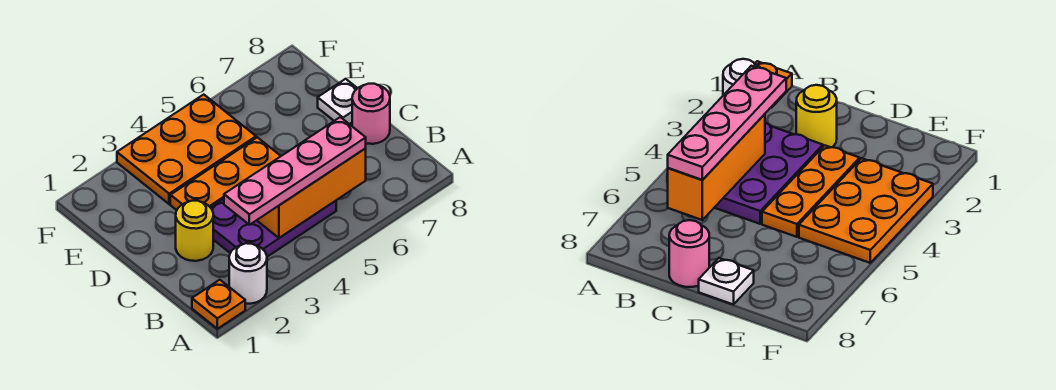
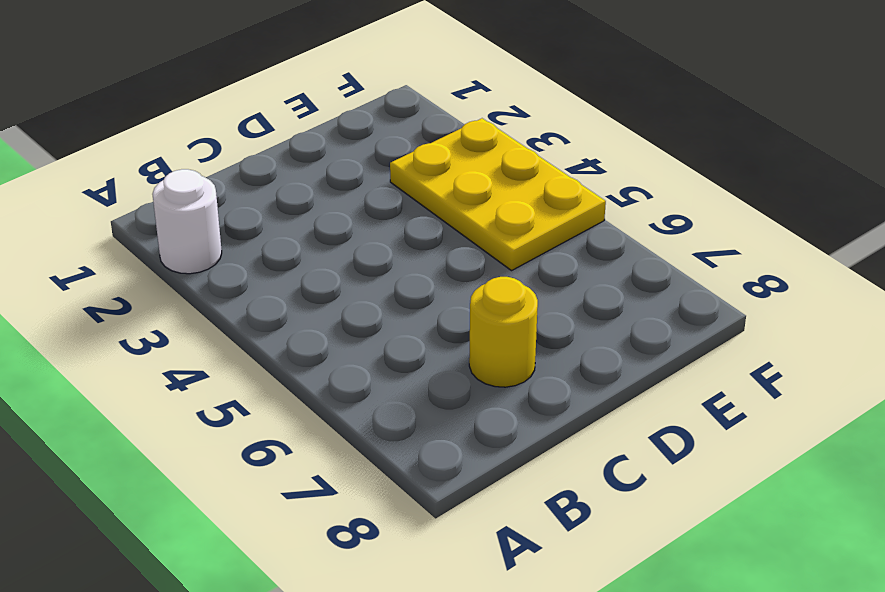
yellow round brick C7 level 1 -> yellow round brick C2 level 1
yellow plate E3:F5 level 1 -> orange plate E3:F5 level 1
none -> orange plate A1 level 1
none -> purple plate B3:C5 level 1

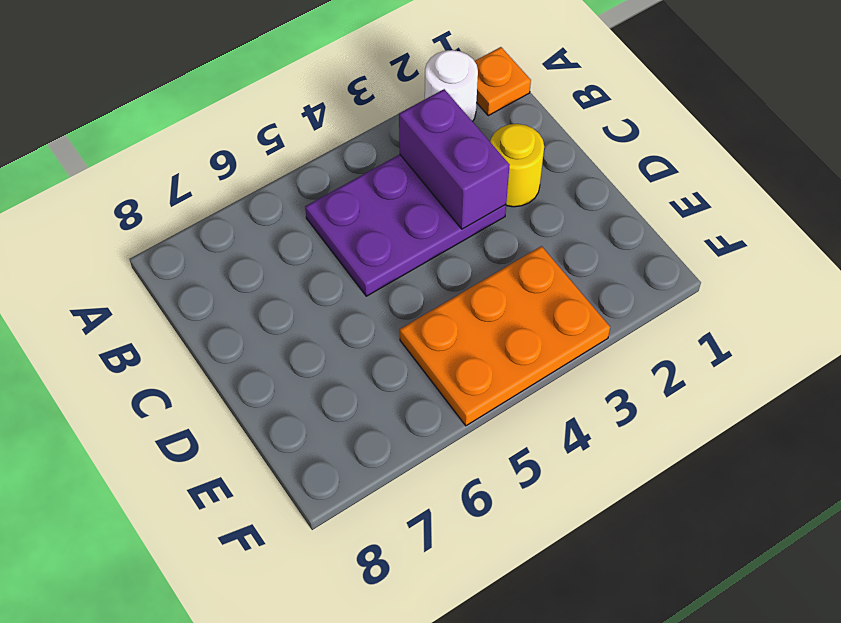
purple brick B3:C3 level 2 -> none
none -> pink round brick C8 level 1
none -> orange plate D3:D5 level 1

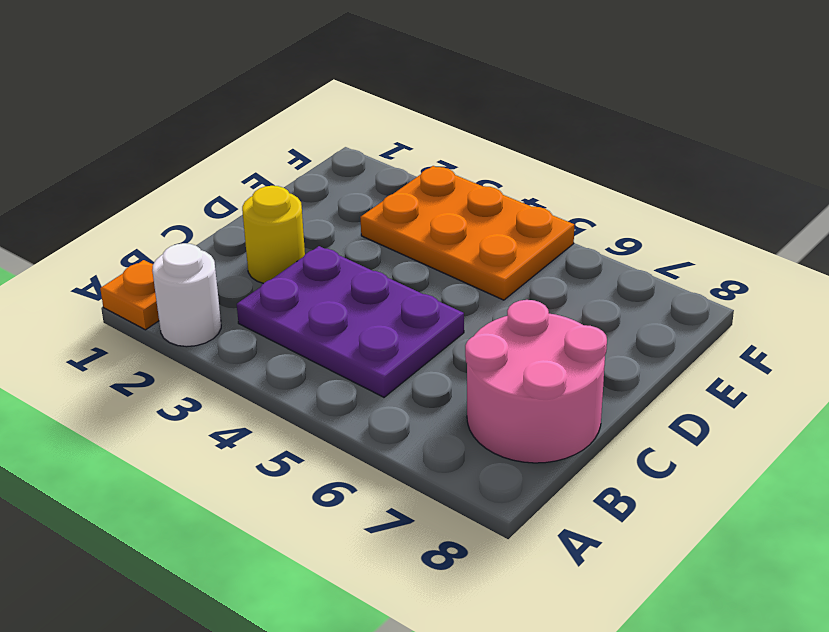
pink round brick B7:C8 level 1 -> pink round brick C8 level 1
none -> orange plate D3:D5 level 1
none -> white plate D8 level 1

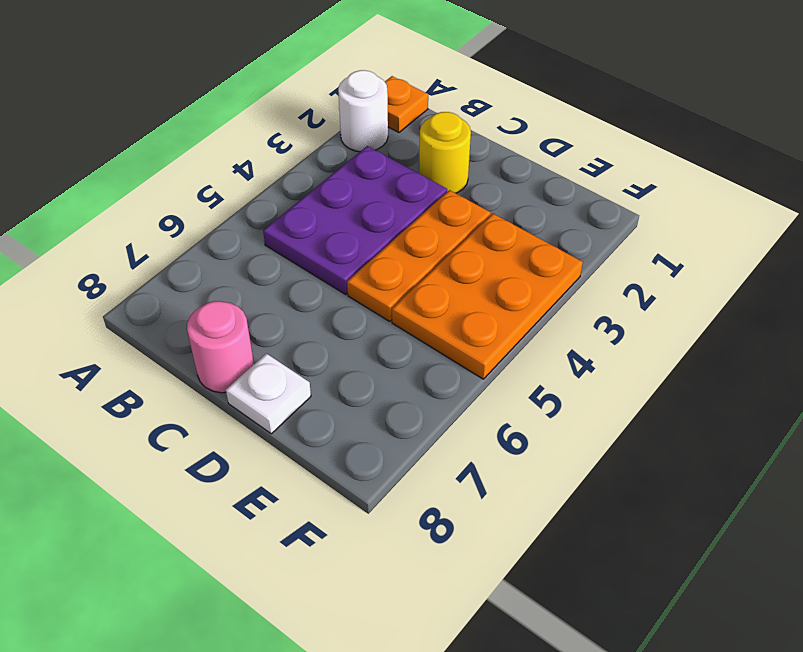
none -> orange brick B4:B6 level 2
none -> pink plate B3:B6 level 3

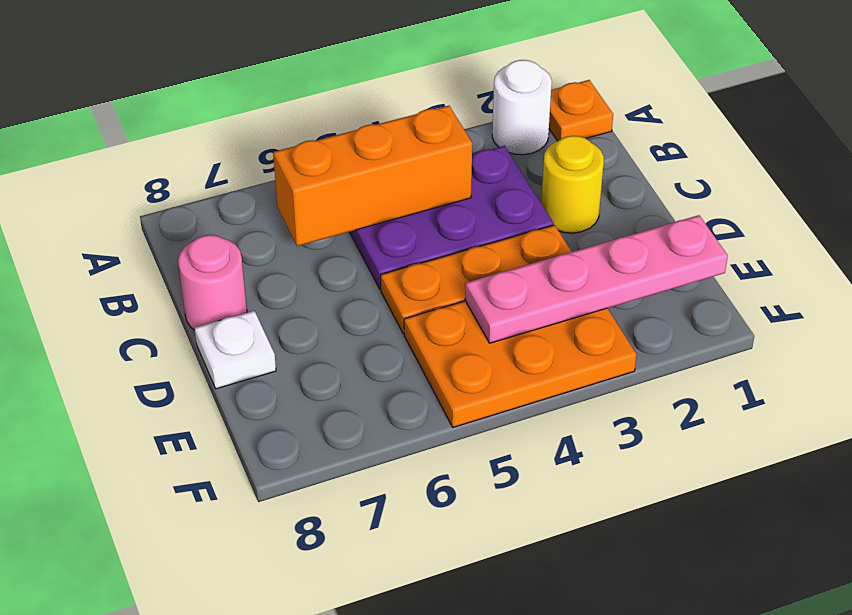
pink plate E1:E4 level 2 -> pink plate B3:B6 level 3

